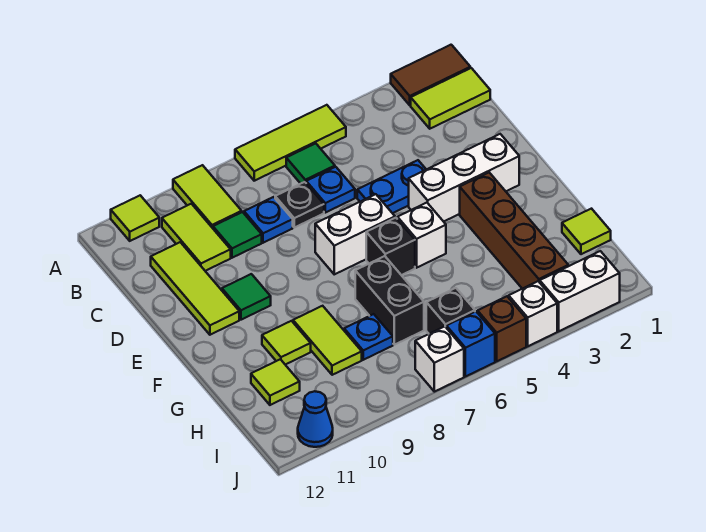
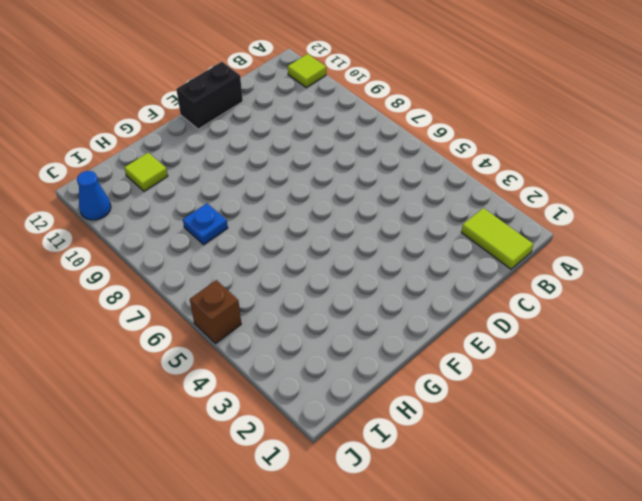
black brick D12:E12 level 1 -> black brick G7:H7 level 1
none -> brown tile A1:A2 level 1
none -> lime tile A5:A7 level 1
none -> lime tile A9:B9 level 1
none -> green tile B6 level 1

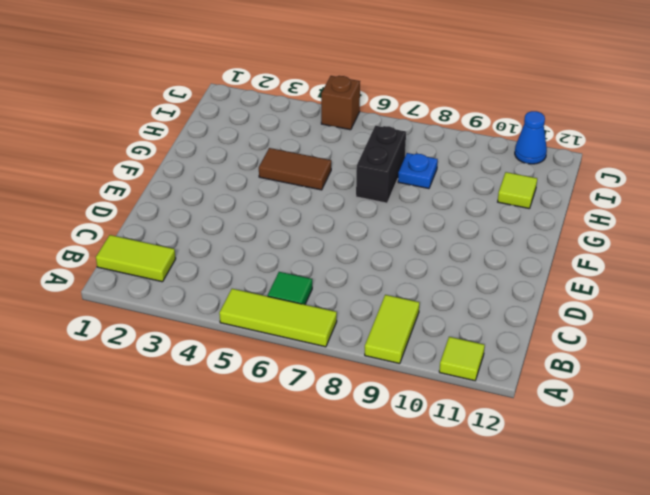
brown tile G4:G5 level 1 -> brown tile A1:A2 level 1
none -> lime tile B10:C10 level 1
none -> blue plate C6 level 1
none -> black plate C7 level 1
none -> blue plate C8 level 1

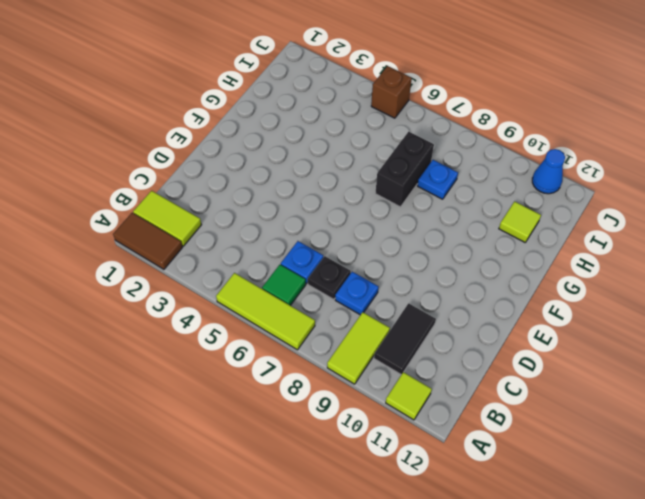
black tile B10:C10 level 1 -> lime tile B10:C10 level 1
none -> green tile C9 level 1
none -> lime tile C11:E11 level 1
none -> blue plate D4:D5 level 1
none -> white brick E2:E4 level 1

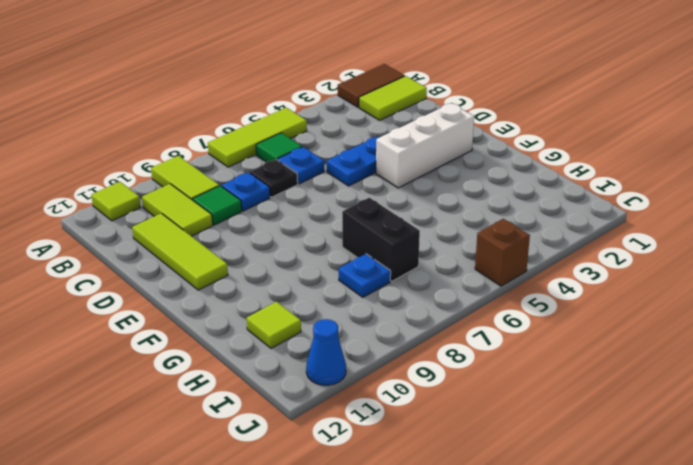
none -> white brick E6:E7 level 1
none -> green tile E10 level 1
none -> brown brick F3:I3 level 1
none -> white brick F5 level 1

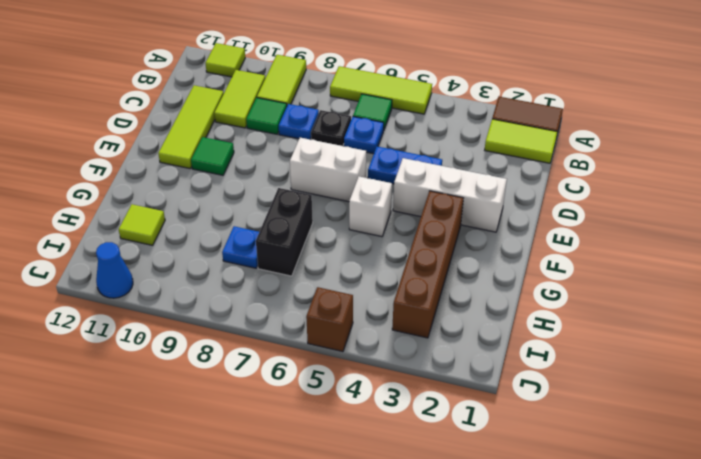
none -> black brick F6 level 1
none -> lime tile G9:H9 level 1
none -> lime tile G10 level 1
none -> lime tile H1 level 1

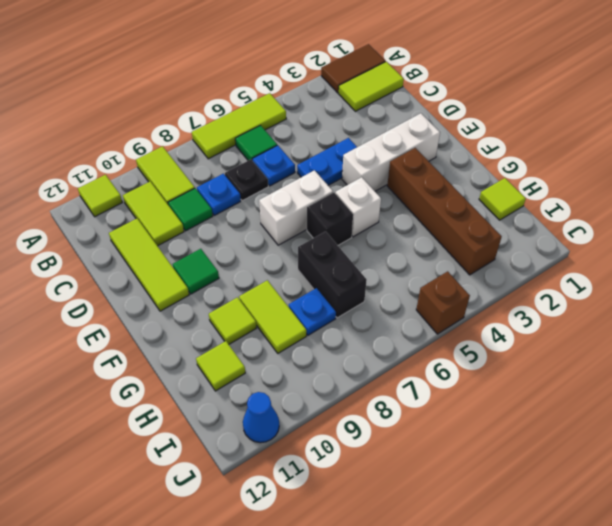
none -> black brick I6 level 1
none -> white brick J2:J3 level 1
none -> white brick J4 level 1
none -> blue brick J6 level 1

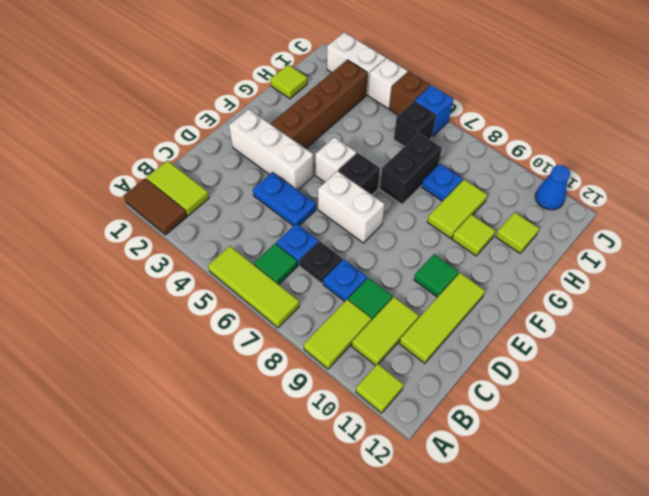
none -> white brick J7 level 1

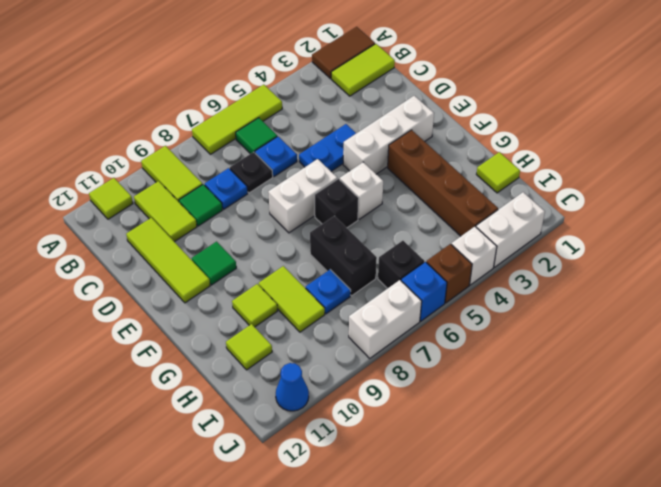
white brick J7:J8 level 1 -> white brick J7 level 1

